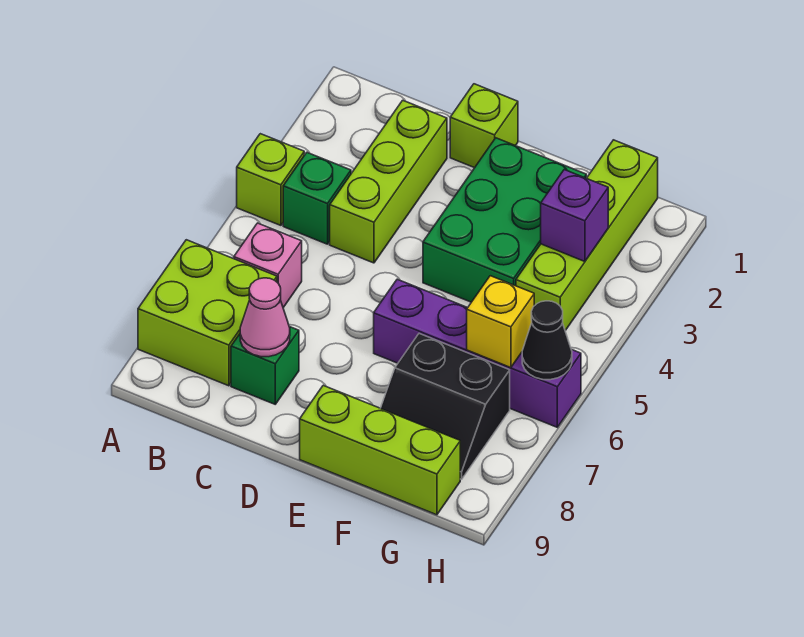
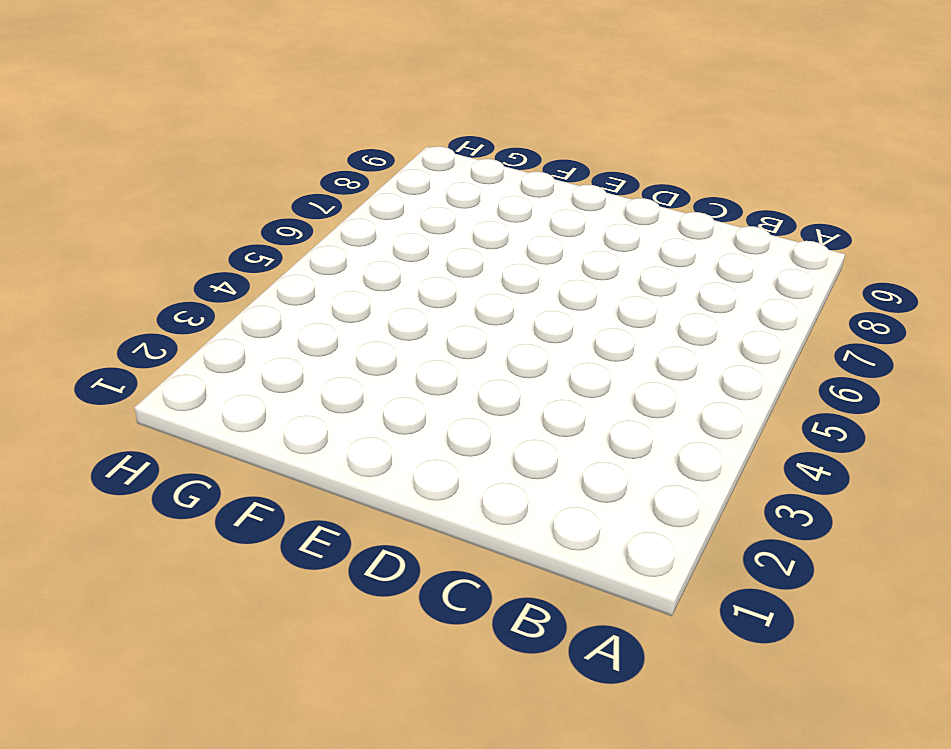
none -> lime brick A4 level 1
none -> lime brick A7:B8 level 1
none -> green brick B4 level 1

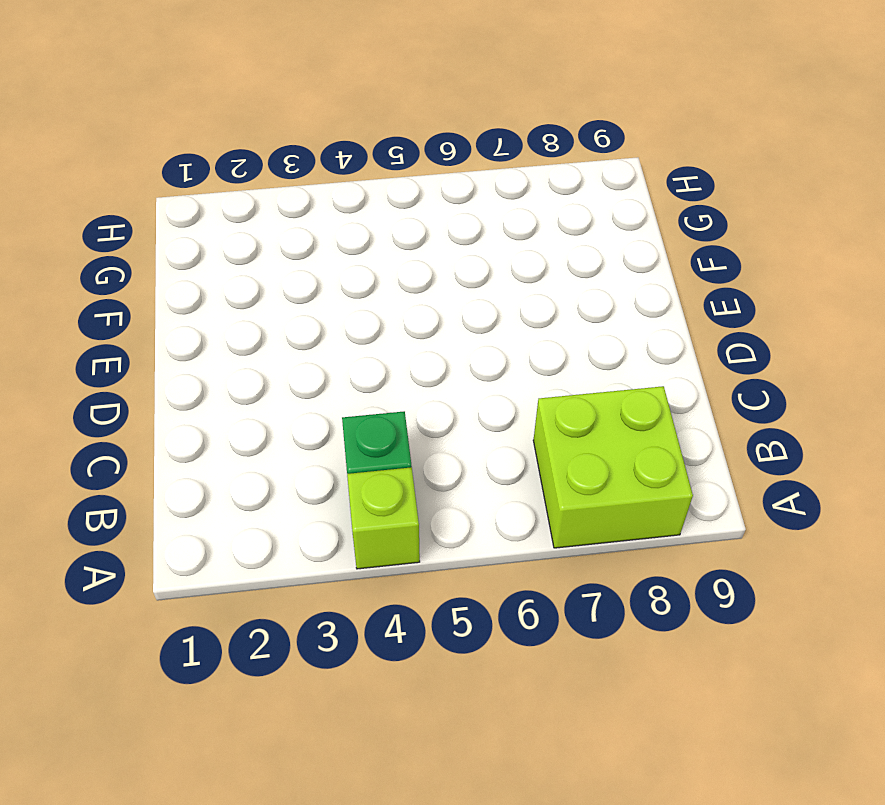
none -> pink brick B6 level 1
none -> lime brick C2:C4 level 1
none -> green brick C8 level 1

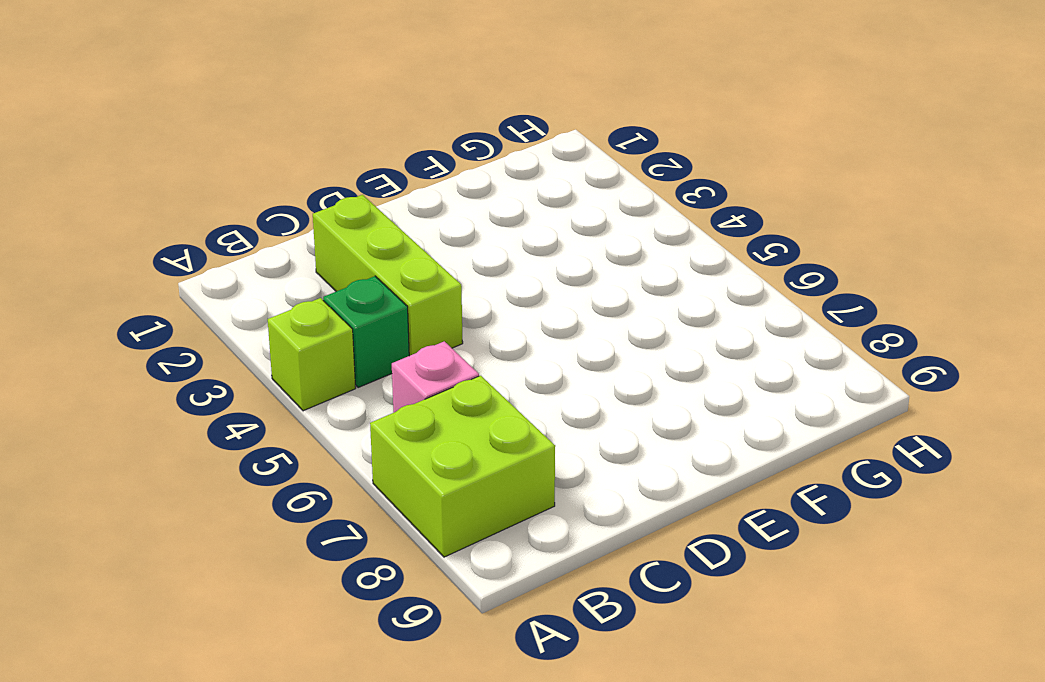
none -> green brick C8 level 1
none -> lime brick D1 level 1
none -> green brick E2:F4 level 1

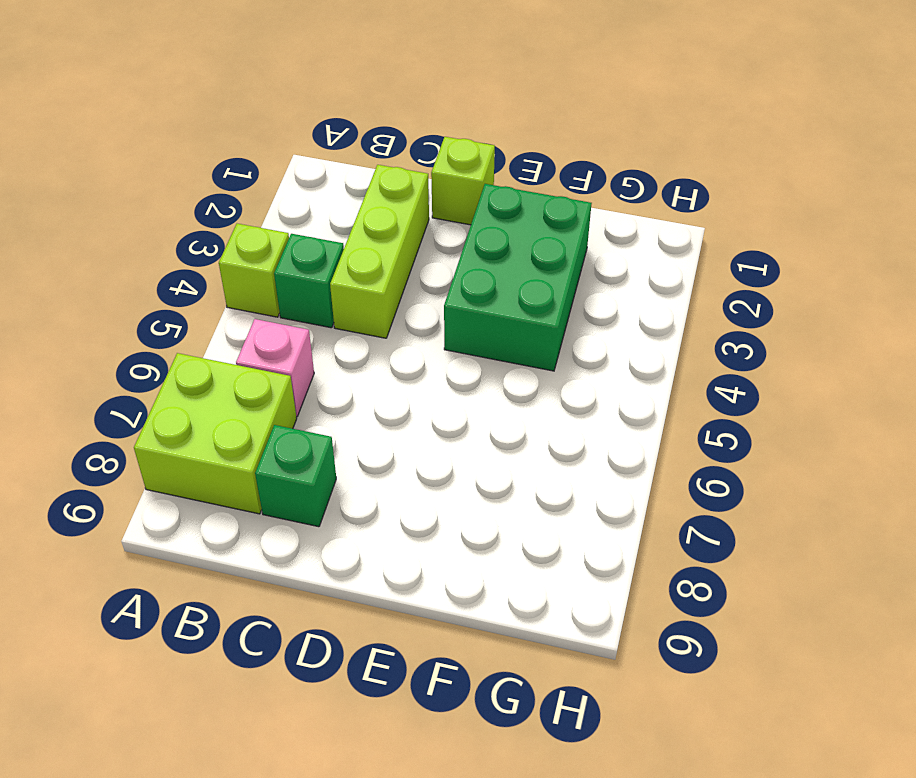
none -> purple brick E6:H6 level 1
none -> lime brick E9:G9 level 1
none -> black slope F7:G8 level 1 top 7

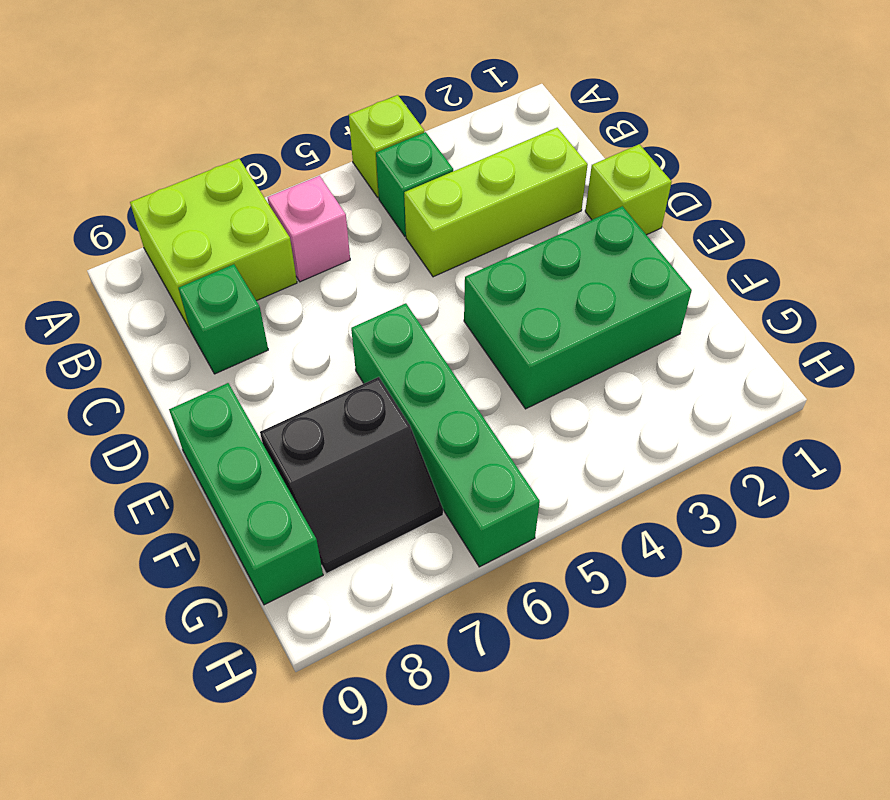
green brick E6:H6 level 1 -> purple brick E6:H6 level 1
green brick E9:G9 level 1 -> lime brick E9:G9 level 1
black slope F7:G8 level 1 top F -> black slope F7:G8 level 1 top 7
none -> lime brick G1:G4 level 1
none -> pink cone C8 level 2
none -> purple brick G3 level 2

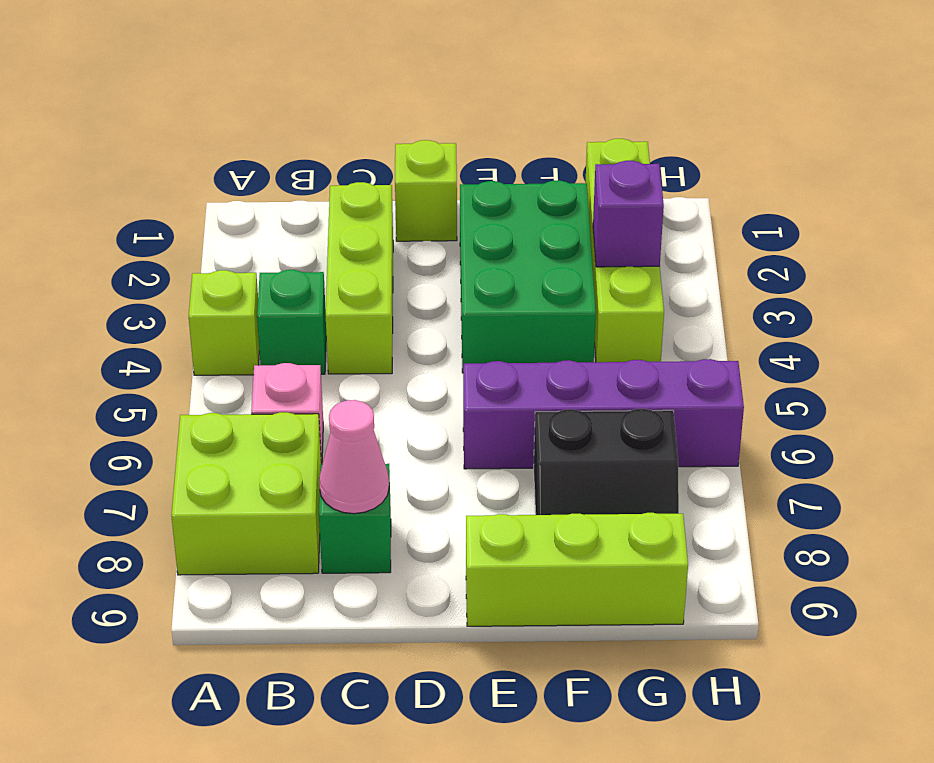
none -> yellow brick G6 level 2
none -> black cone H6 level 2

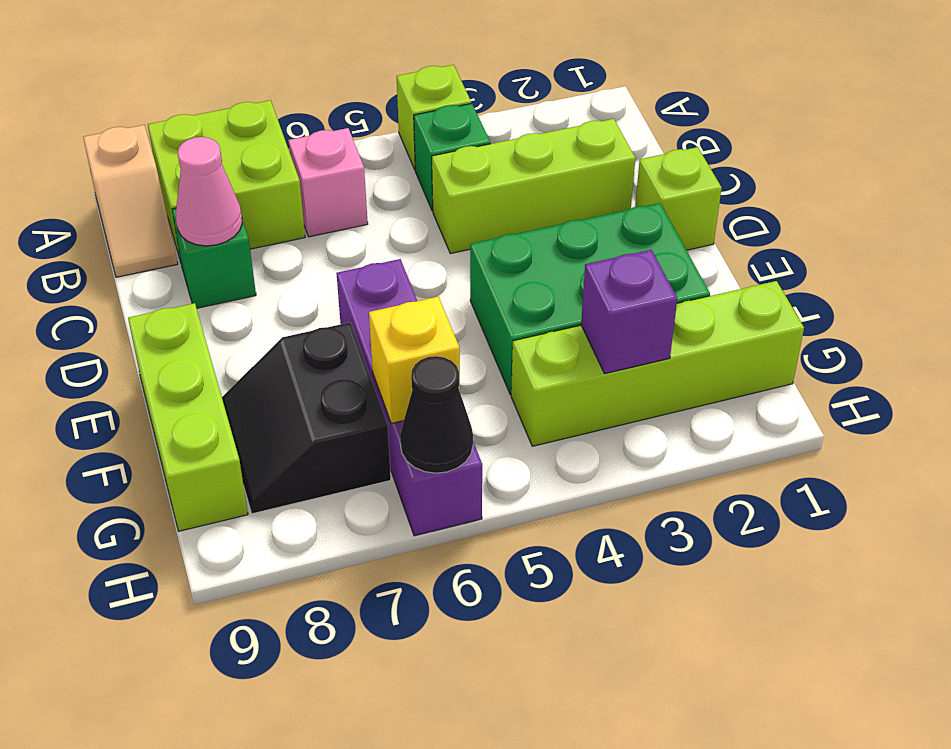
tan slope A9:B9 level 1 top A -> none

